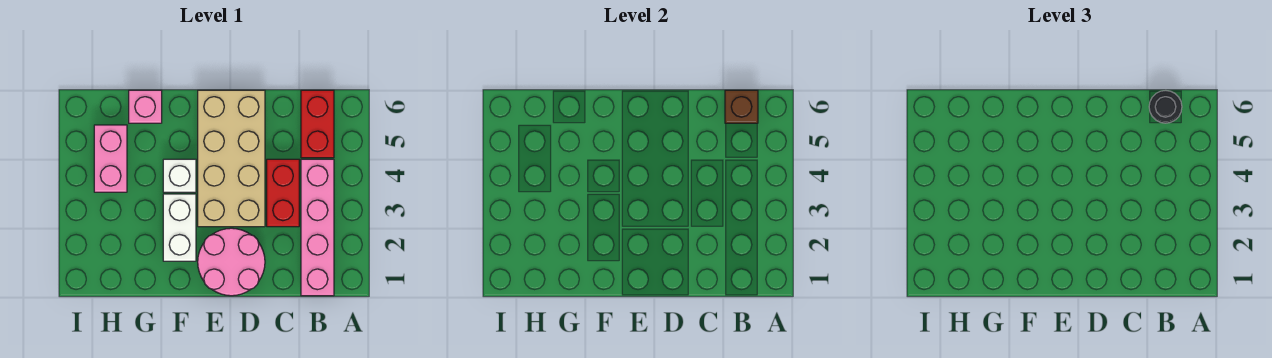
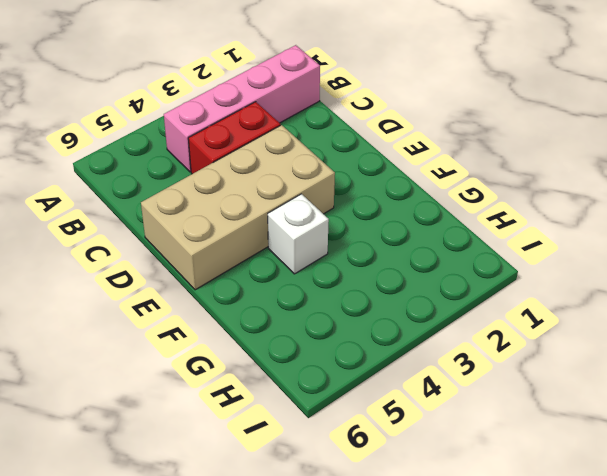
none -> red brick B5:B6 level 1
none -> pink round brick D1:E2 level 1

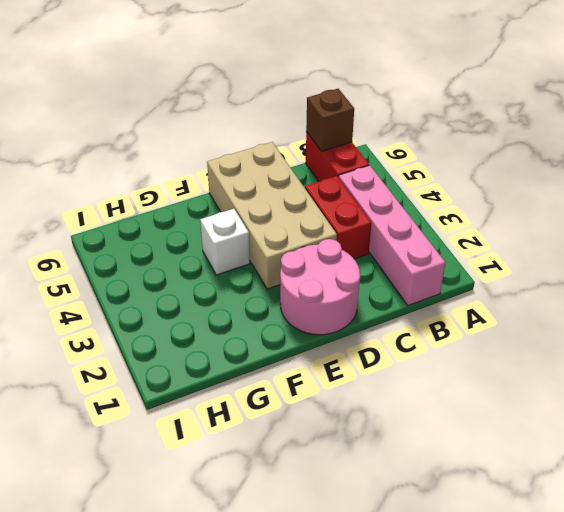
none -> white brick F2:F3 level 1
none -> pink brick G6 level 1

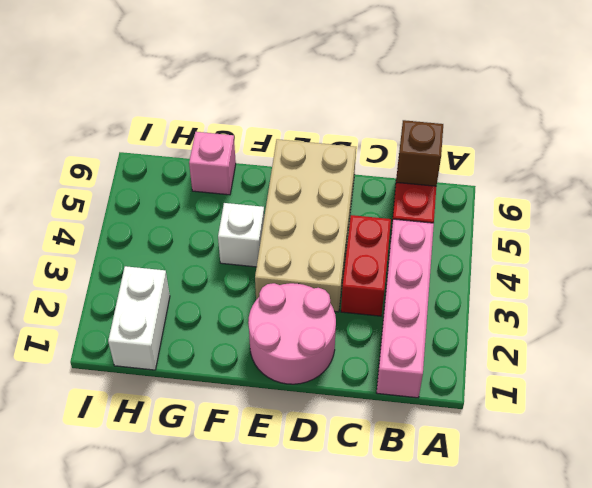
white brick H1:H2 level 1 -> white brick F2:F3 level 1
none -> pink brick H4:H5 level 1
none -> black round brick B6 level 3

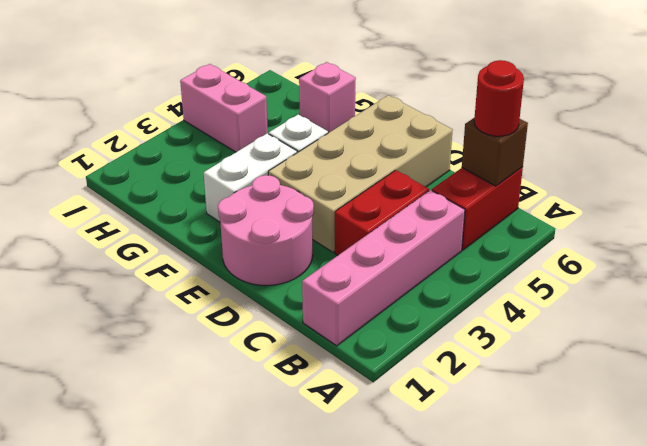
red round brick B6 level 3 -> black round brick B6 level 3
pink brick H4:I4 level 1 -> pink brick H4:H5 level 1

